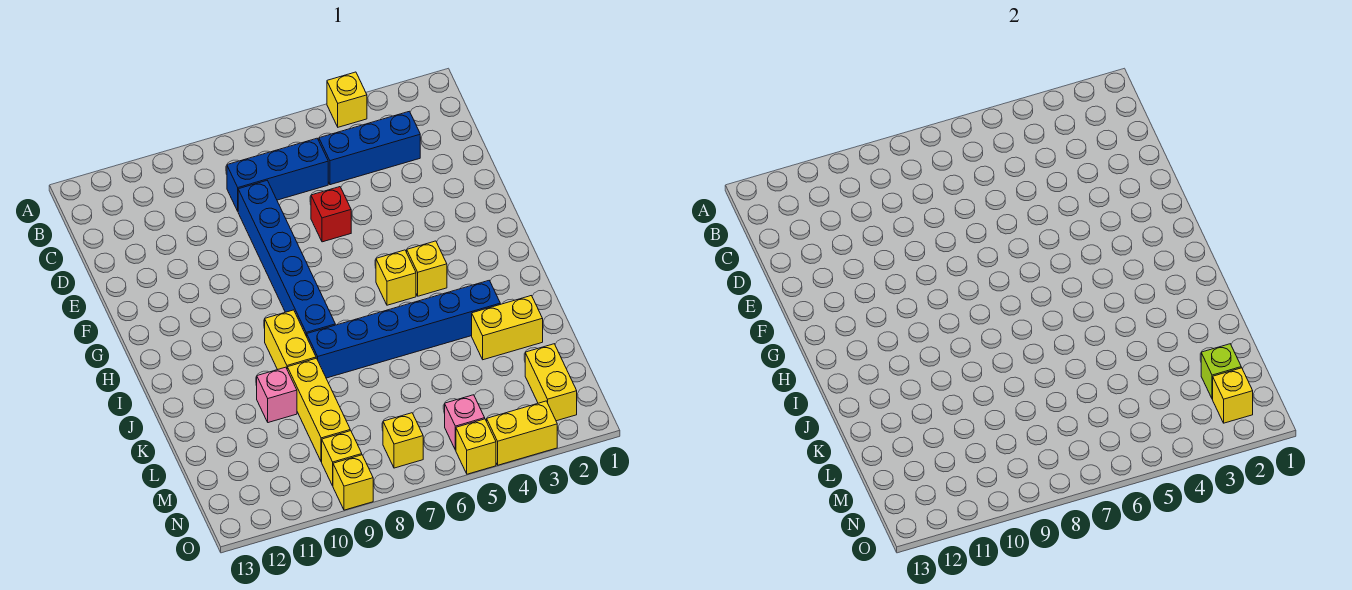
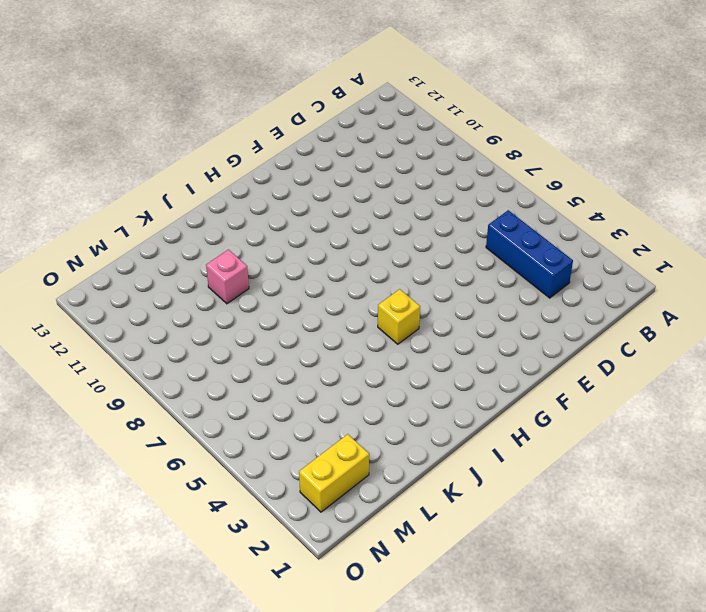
none -> yellow brick A4 level 1
none -> blue brick C6:C8 level 1
none -> blue brick D8:I8 level 1

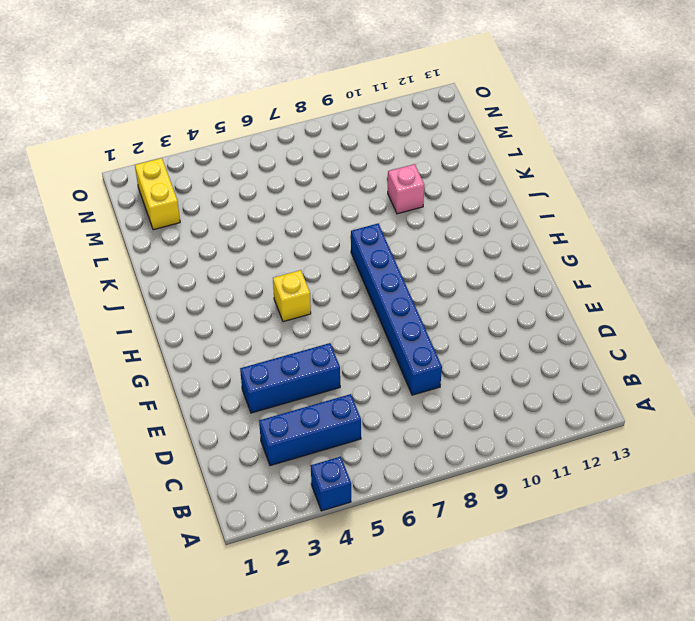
blue brick A4 level 1 -> yellow brick A4 level 1
blue brick E3:E5 level 1 -> blue brick C6:C8 level 1
none -> red brick E6 level 1
none -> yellow brick H4 level 1
none -> yellow brick I9:J9 level 1

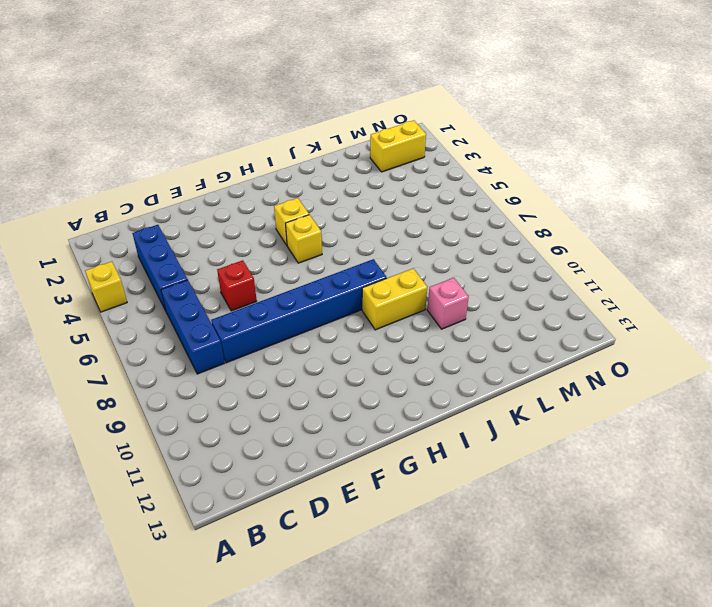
none -> blue brick J3:J8 level 1
none -> yellow brick K2:K3 level 1
none -> yellow brick K9:M9 level 1

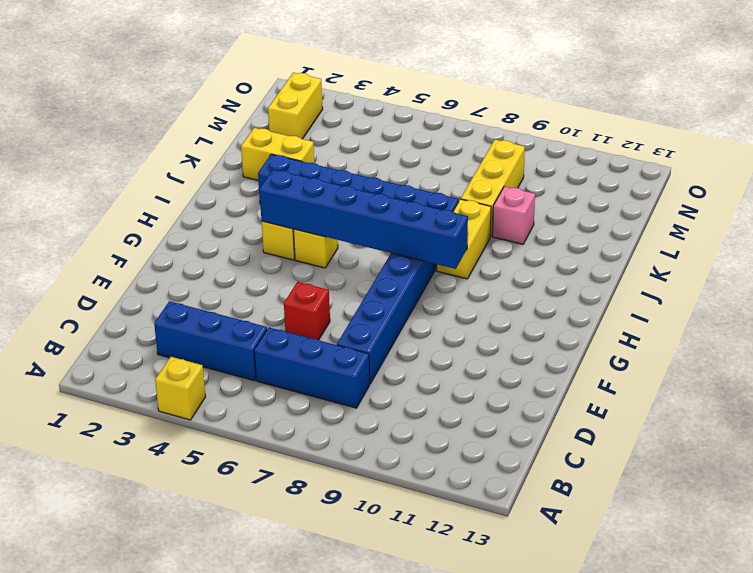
blue brick H4:H9 level 2 -> none
none -> pink brick N5 level 1
none -> yellow brick N7 level 1
none -> yellow brick N9 level 1

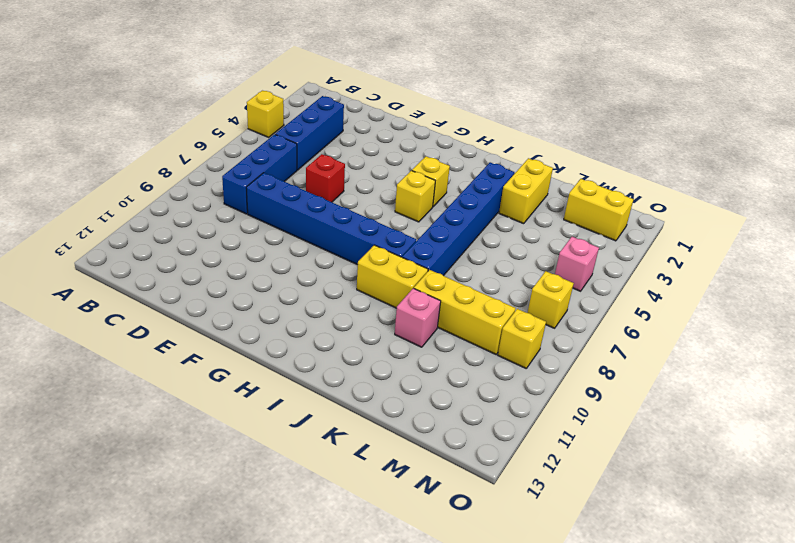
none -> yellow brick O3:O4 level 1
none -> yellow brick O5 level 1
none -> yellow brick O9 level 1

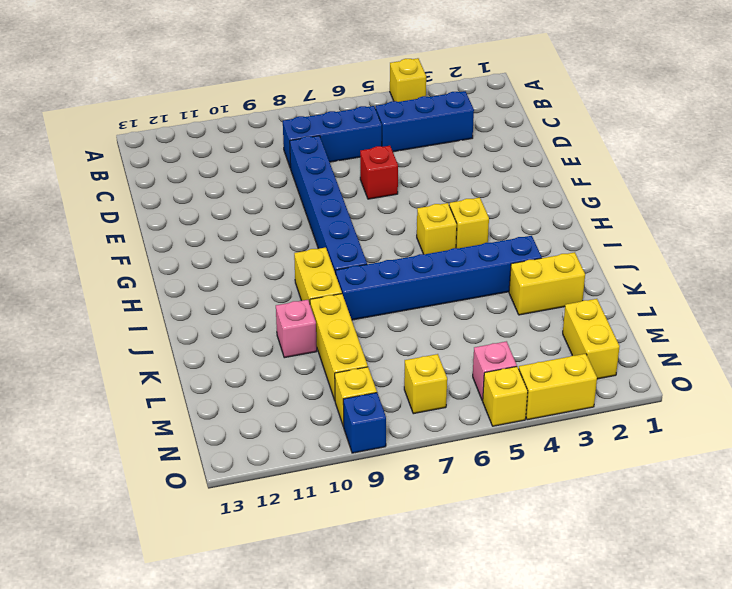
blue brick O9 level 1 -> yellow brick O9 level 1
none -> lime brick M2 level 2
none -> yellow brick N2 level 2

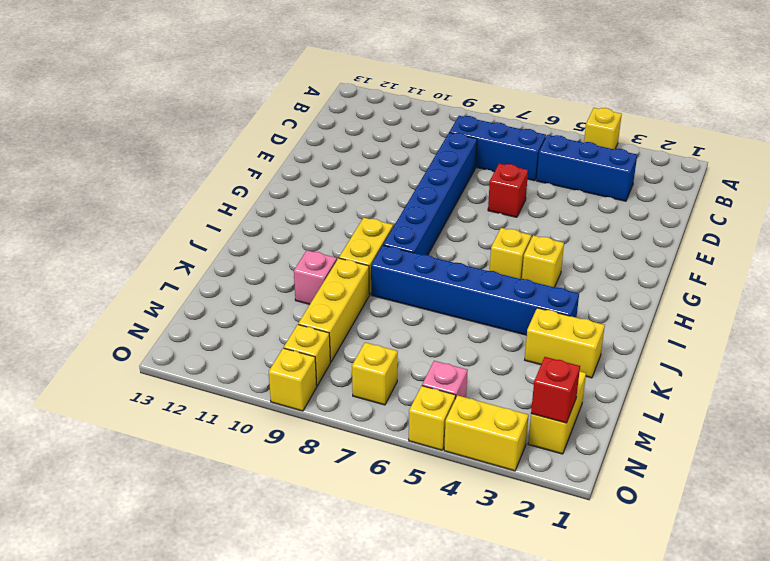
red brick N2 level 2 -> yellow brick N2 level 2
none -> lime brick M2 level 2

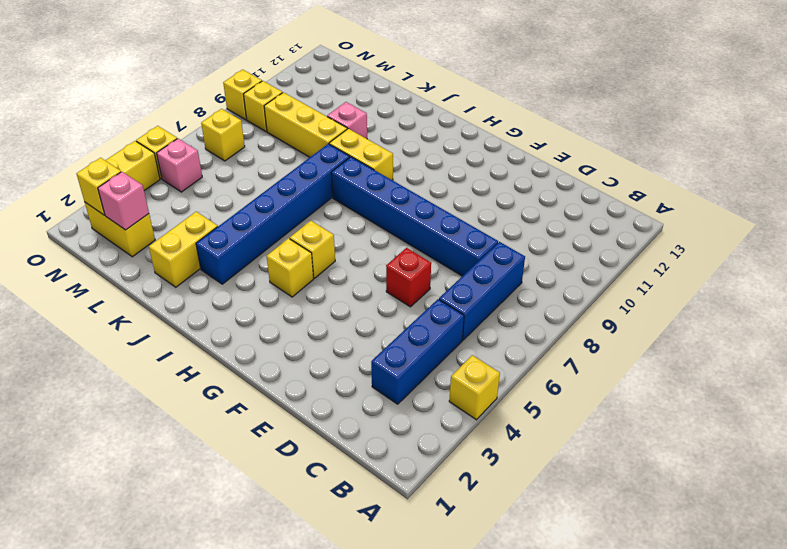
pink brick M2 level 2 -> lime brick M2 level 2

